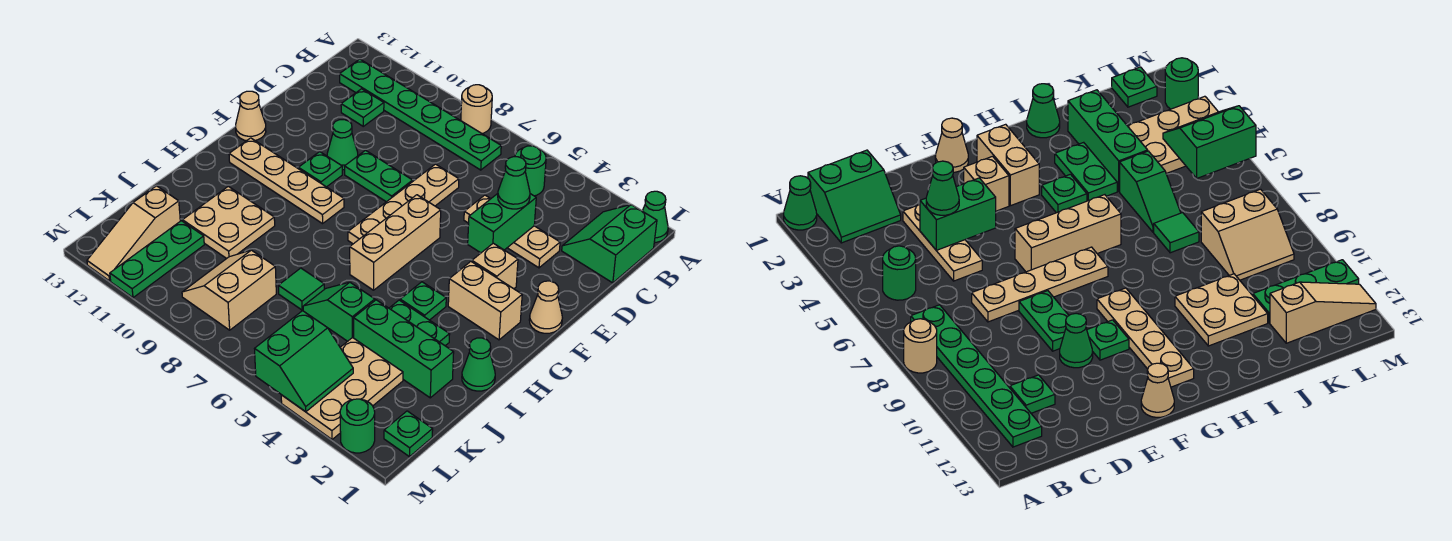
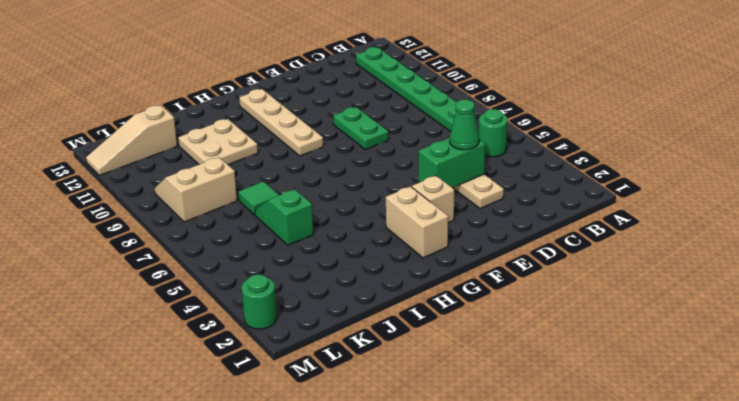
none -> green cone A1 level 1
none -> tan round brick A8 level 1
none -> green slope B1:C2 level 1 top 1
none -> green plate C11 level 1

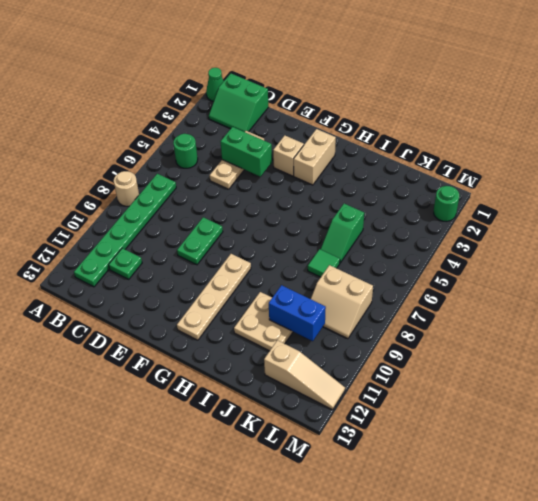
blue brick J10:K10 level 2 -> none
none -> tan plate D7:G7 level 1
none -> green cone E10 level 1
none -> tan cone F1 level 1
none -> tan brick F6:H6 level 1

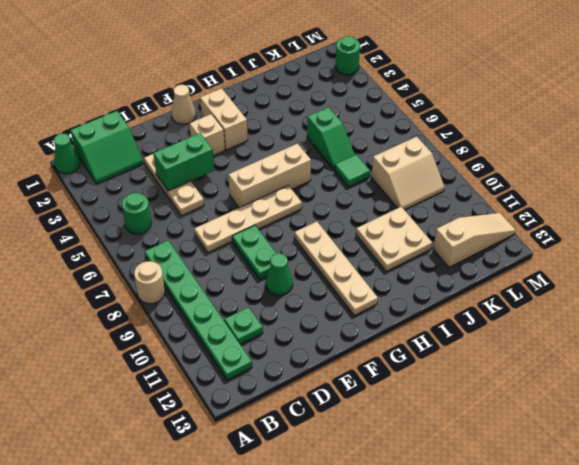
none -> green plate F10 level 1
none -> tan cone F13 level 1
none -> green plate H4 level 1
none -> green cone I1 level 1

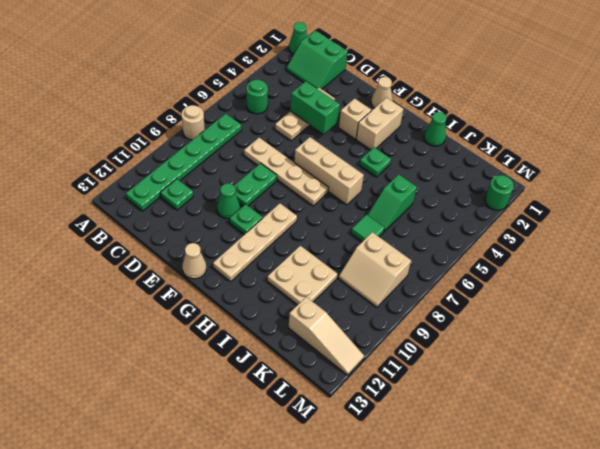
none -> green plate I3:I4 level 1
none -> green brick J2:J4 level 1
none -> tan plate K3:M4 level 1
none -> green plate K11:M11 level 1

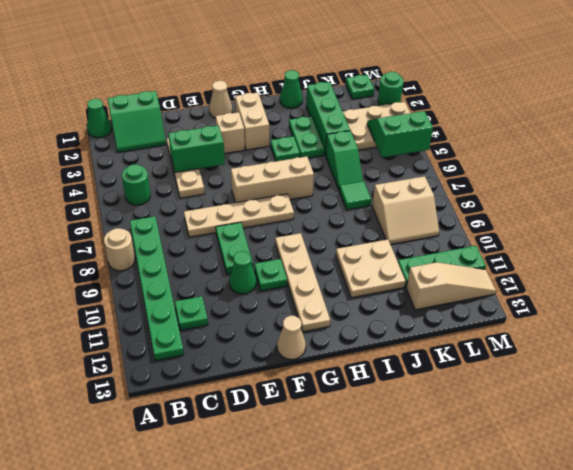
none -> green cone D4 level 3

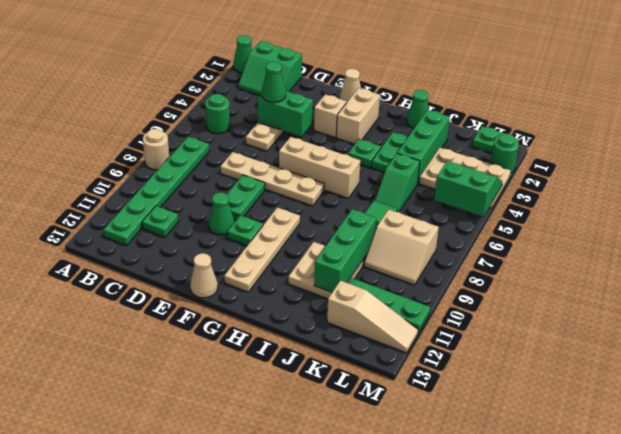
green brick J9:J11 level 2 -> none

